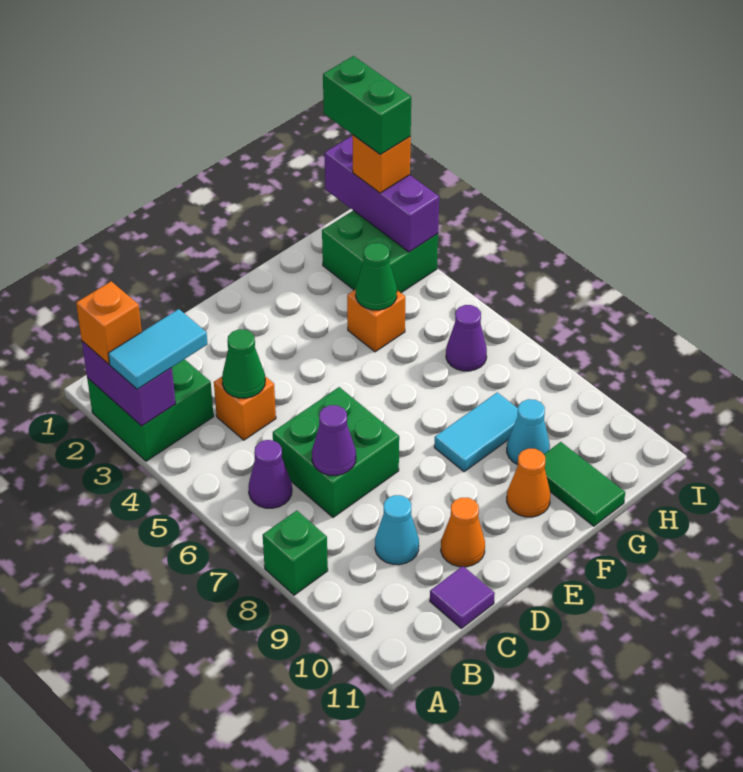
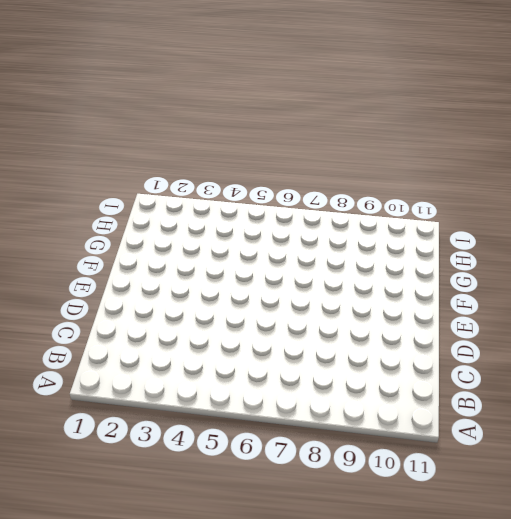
none -> green brick A2:B3 level 1
none -> green brick A8 level 1
none -> purple cone B6 level 1

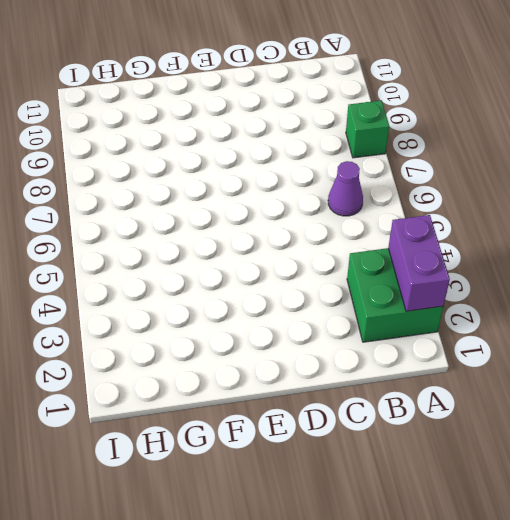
none -> orange brick C4 level 1
none -> green brick C6:D7 level 1
none -> cyan cone C9 level 1

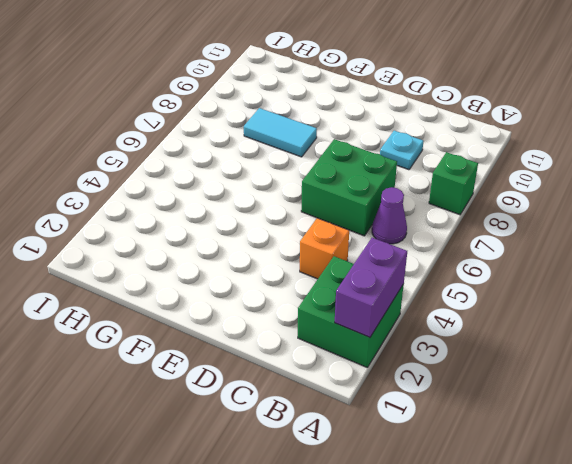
cyan plate C9 level 1 -> cyan cone C9 level 1
none -> purple tile C11 level 1
none -> orange cone D10 level 1
none -> orange cone F10 level 1

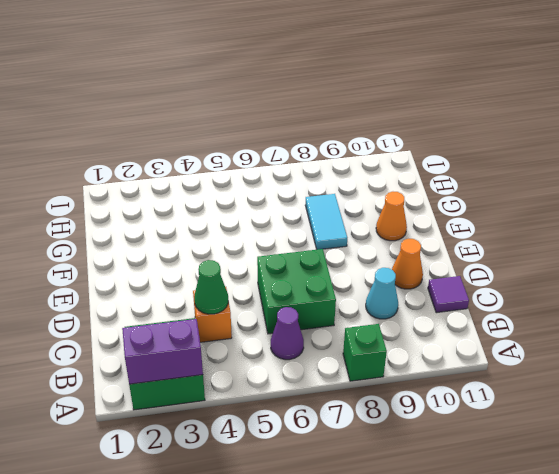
none -> orange brick G4 level 1
none -> cyan cone G9 level 1
none -> green tile G10:G11 level 1

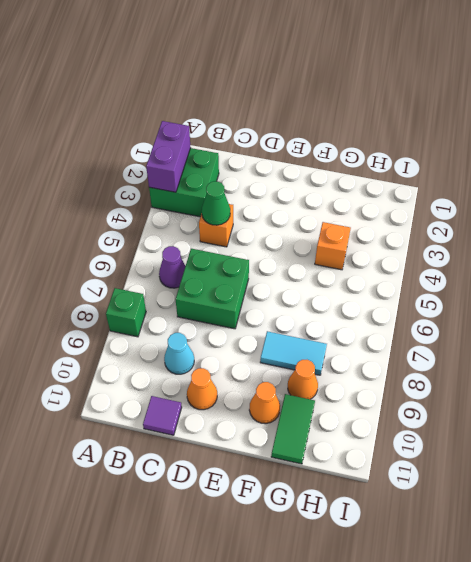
orange cone G9 level 1 -> cyan cone G9 level 1
none -> green brick H2:I3 level 1
none -> purple cone H6 level 1
none -> purple cone C7 level 2

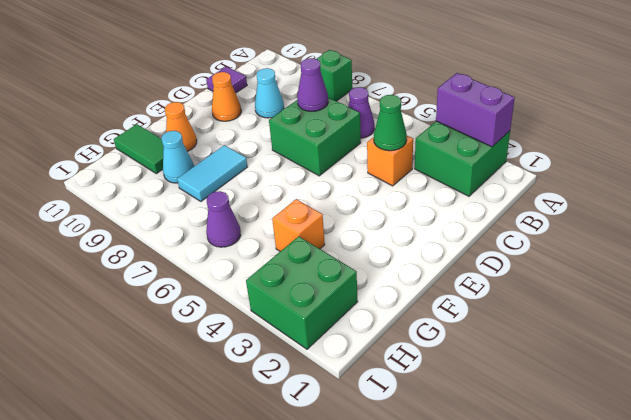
none -> green cone G4 level 2
none -> purple brick I1:I3 level 2
none -> orange brick A2 level 3

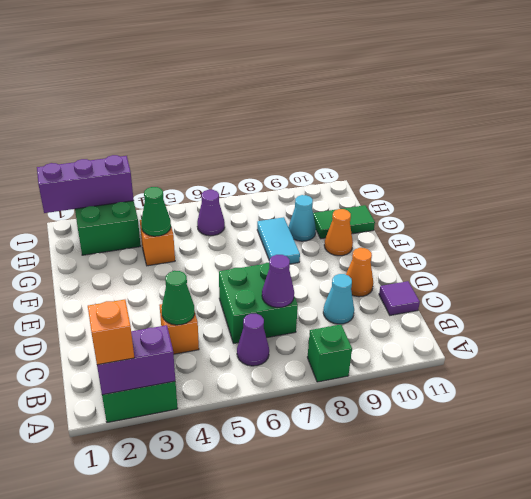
none -> cyan tile A3:B3 level 3
none -> orange brick I2 level 3
none -> green brick I1:I2 level 4

